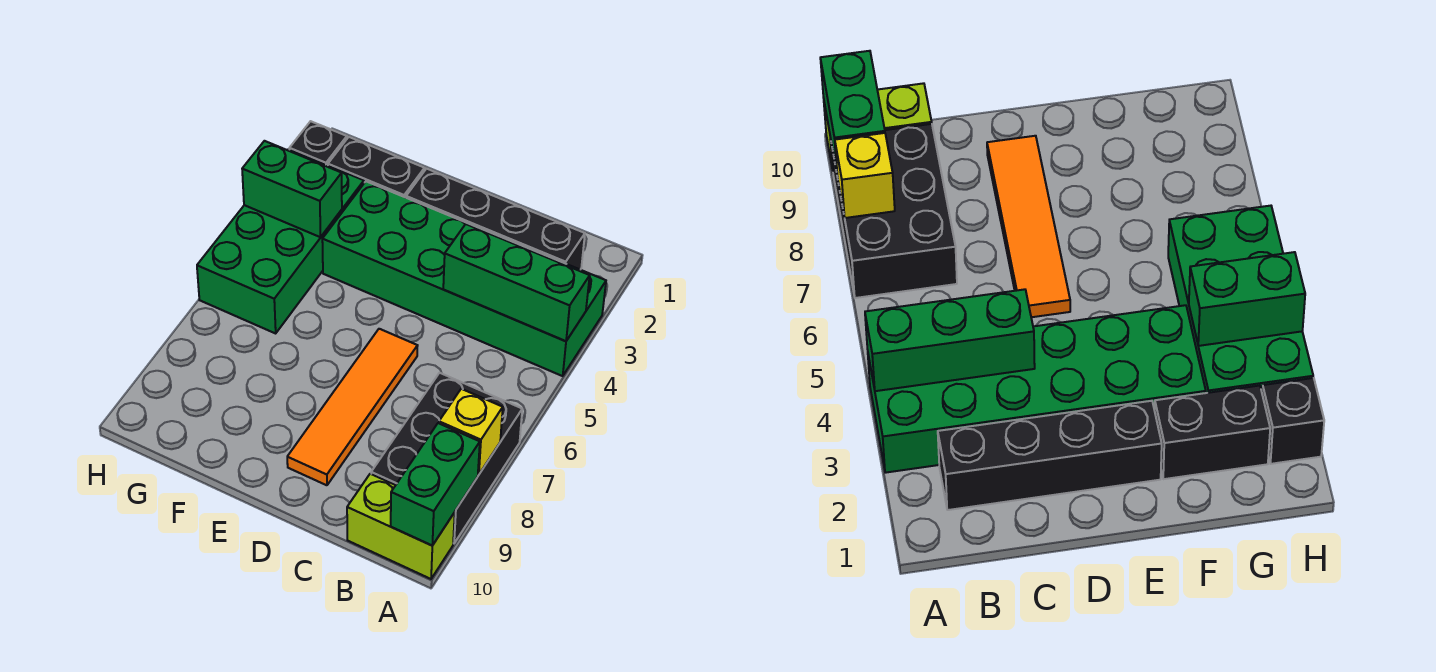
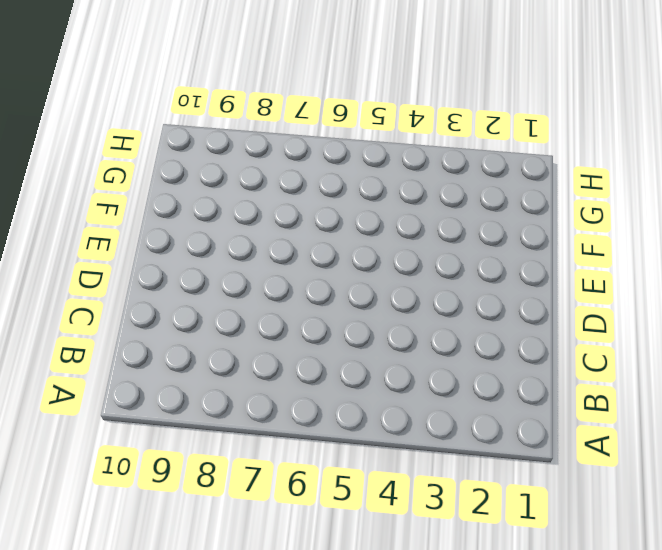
none -> green brick A3:F4 level 1
none -> black brick A7:B9 level 1
none -> lime brick A10:B10 level 1

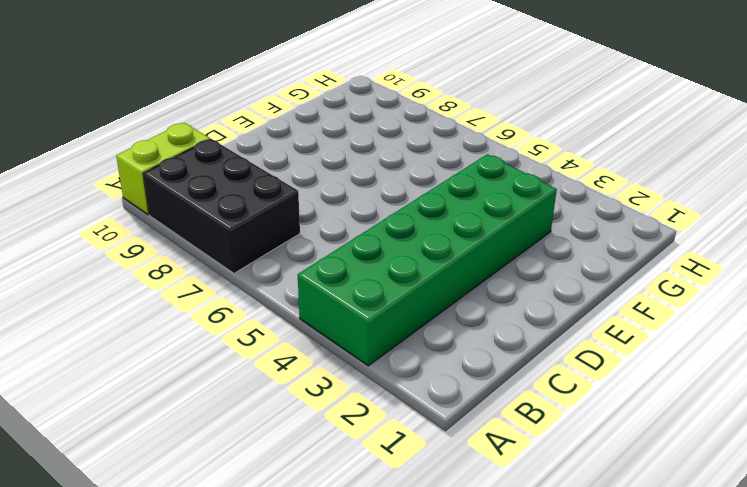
none -> black brick B2:E2 level 1
none -> orange tile D6:D9 level 1
none -> black brick F2:G2 level 1

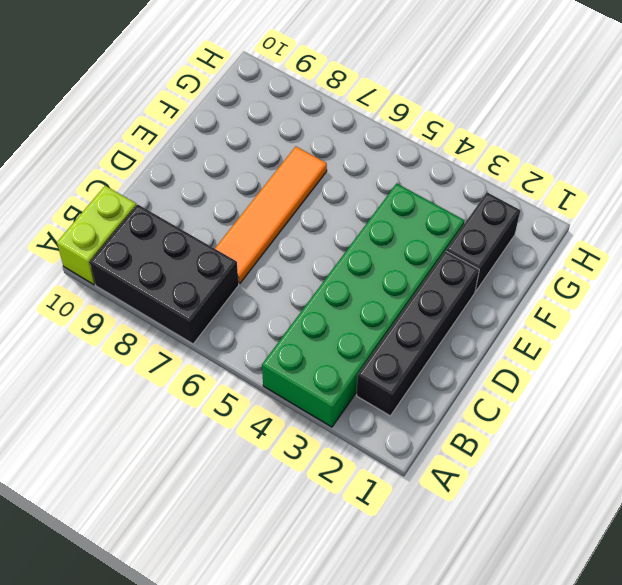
orange tile C7:F7 level 1 -> orange tile D6:D9 level 1
none -> green brick G3:H6 level 1
none -> black brick H2 level 1
none -> green brick A4:C4 level 2

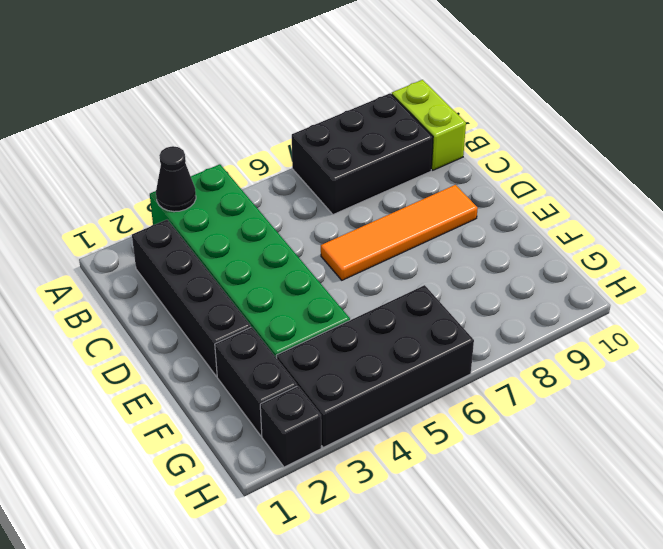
black cone A3 level 2 -> none
black brick G3:H6 level 1 -> green brick G3:H6 level 1
none -> green brick A4:C4 level 2
none -> yellow brick A8 level 2
none -> green brick A9:A10 level 2

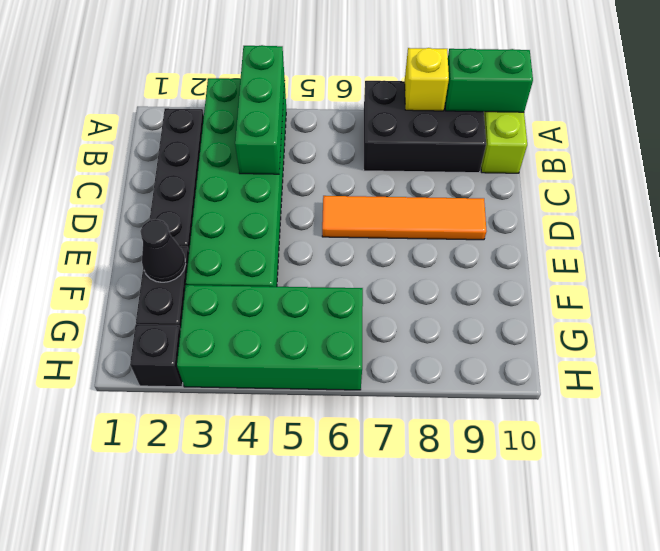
black cone F2 level 2 -> none
none -> green brick G4:H4 level 2

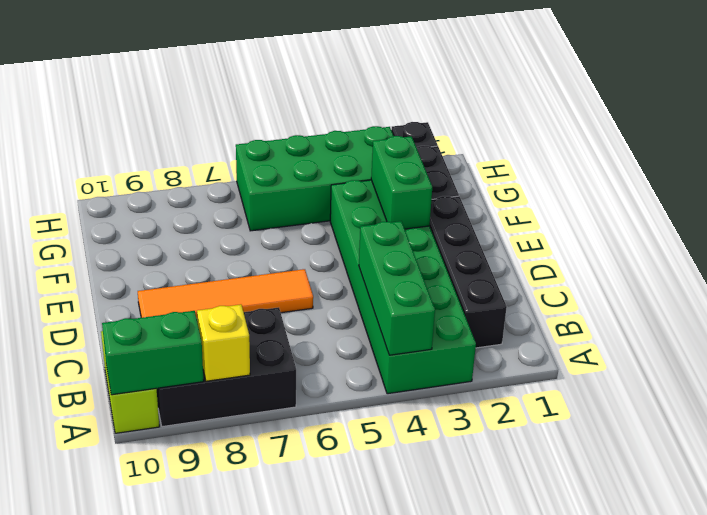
green brick E3:F3 level 2 -> green brick G4:H4 level 2

